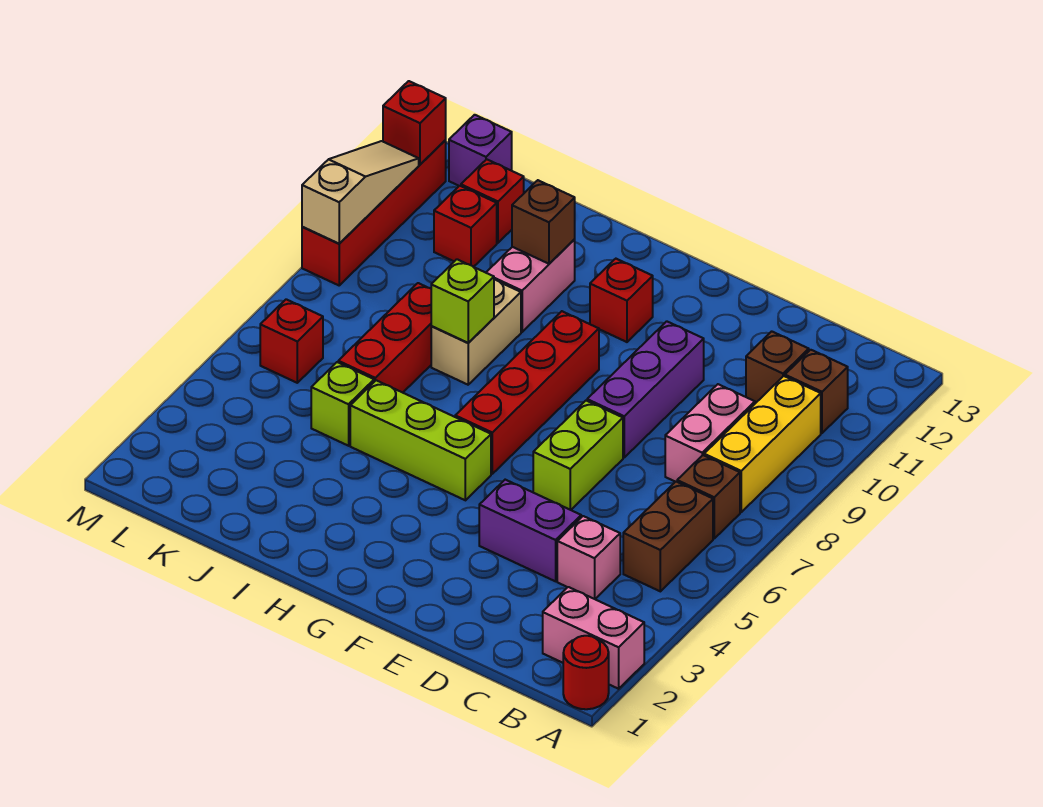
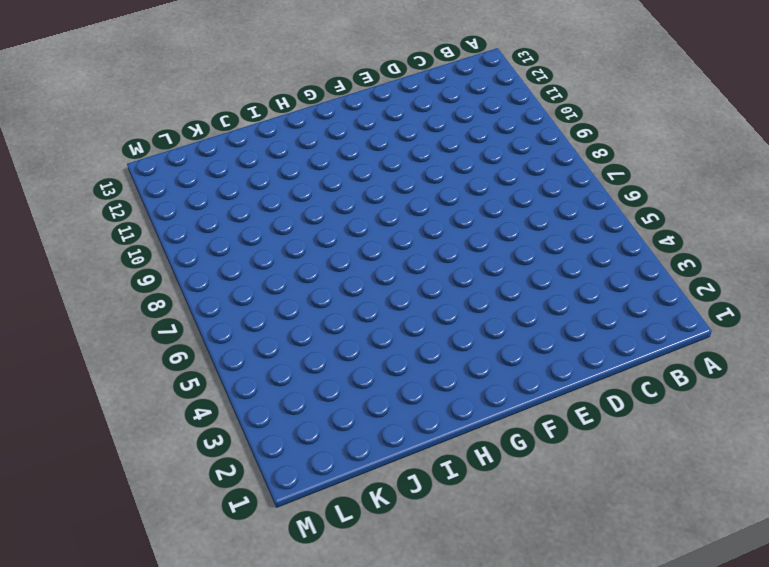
none -> red round brick A1 level 1
none -> pink brick A2:B2 level 1
none -> brown brick B5:B6 level 1

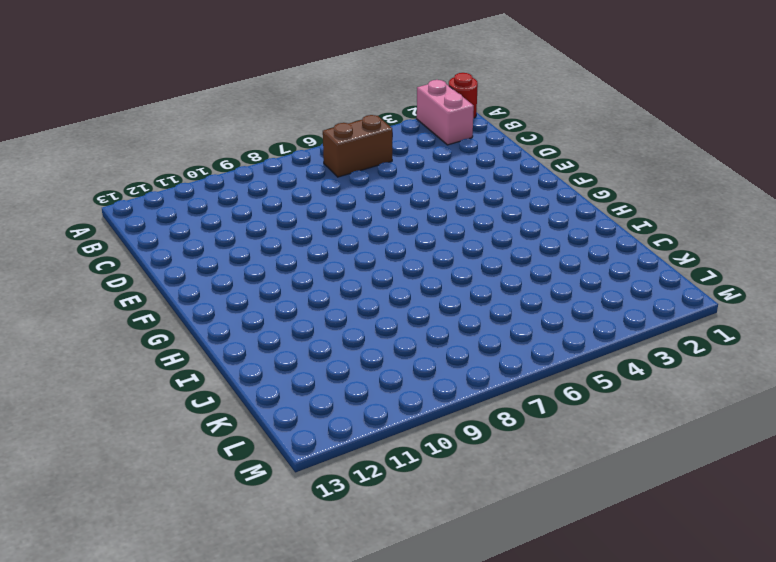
none -> brown brick B7 level 1
none -> yellow brick B8:B10 level 1
none -> brown brick B11 level 1

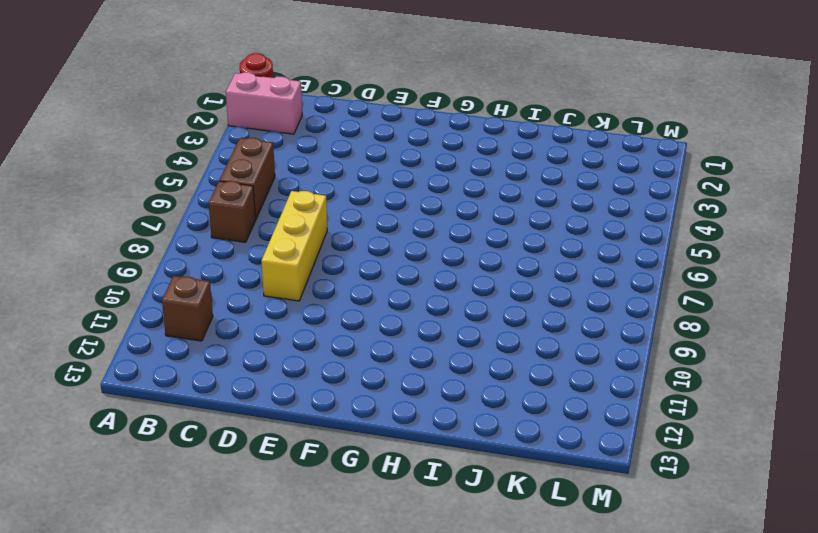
yellow brick D7:D9 level 1 -> yellow brick B8:B10 level 1
none -> pink brick C4 level 1
none -> pink brick C8:C9 level 1
none -> brown brick C11 level 1

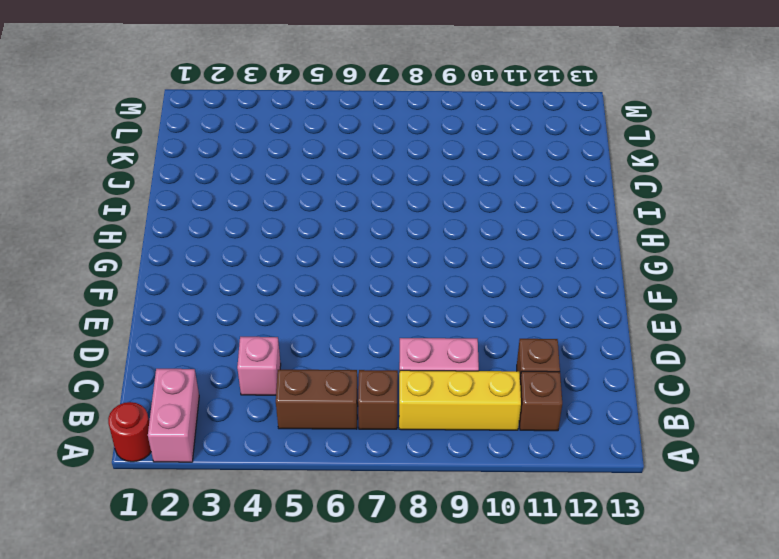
none -> purple brick D4:E4 level 1
none -> lime brick E6:E7 level 1
none -> purple brick E8:E10 level 1

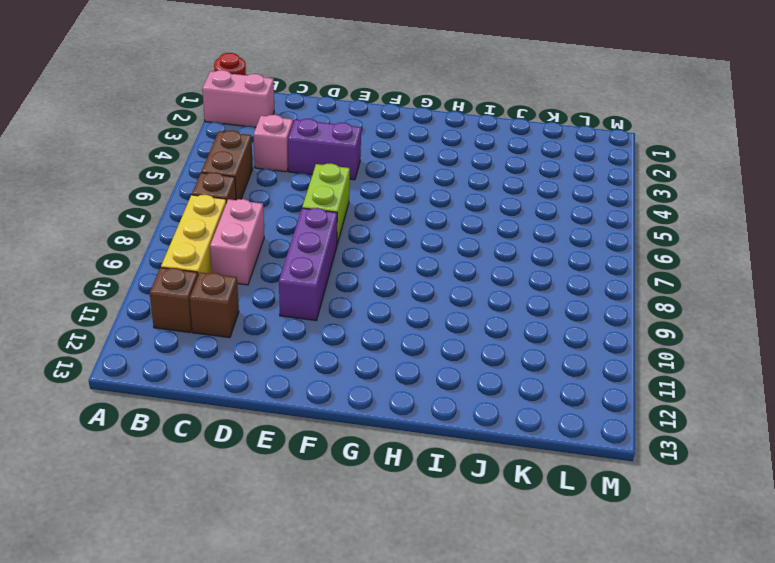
none -> lime brick G5:I5 level 1
none -> red brick G6:G9 level 1
none -> red brick G11 level 1

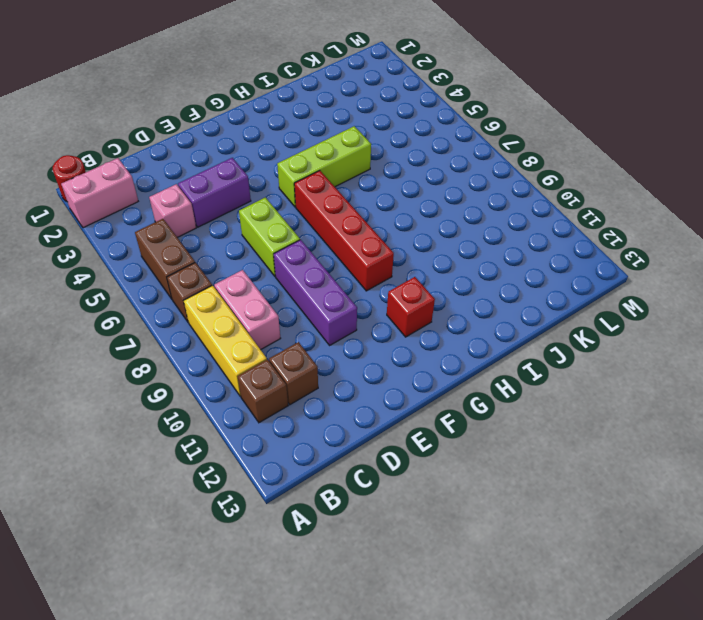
none -> tan brick I8:I9 level 1
none -> pink brick I10:I11 level 1
none -> lime brick J5 level 1

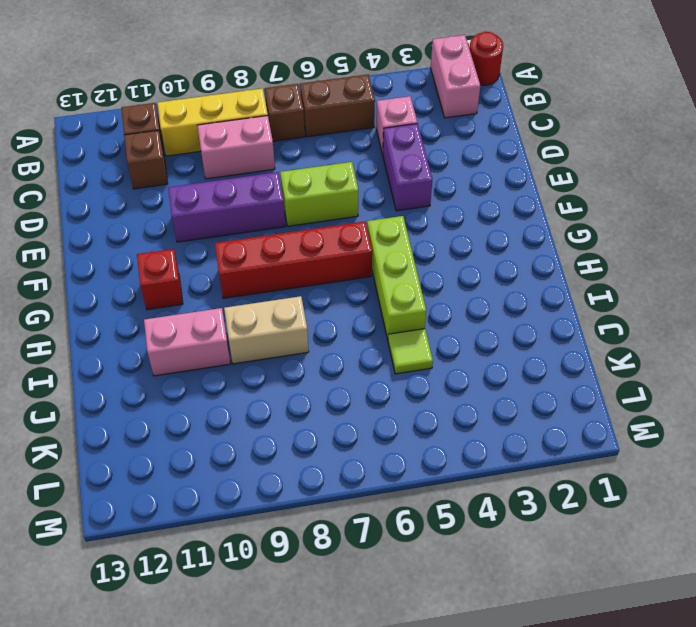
lime tile J5 level 1 -> lime brick J5 level 1
none -> red brick J6:J8 level 1
none -> red brick K11 level 1
none -> red brick K12 level 1

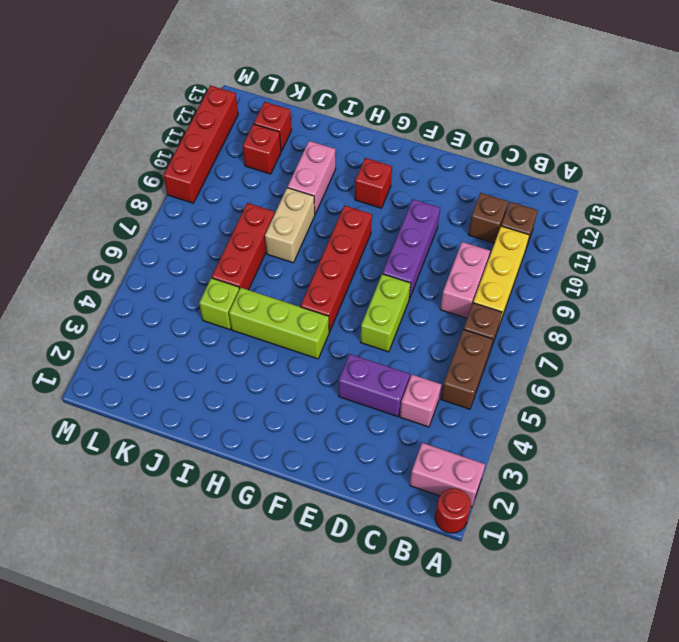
none -> red brick L6 level 1
none -> purple brick L13 level 1
none -> lime brick I8 level 2

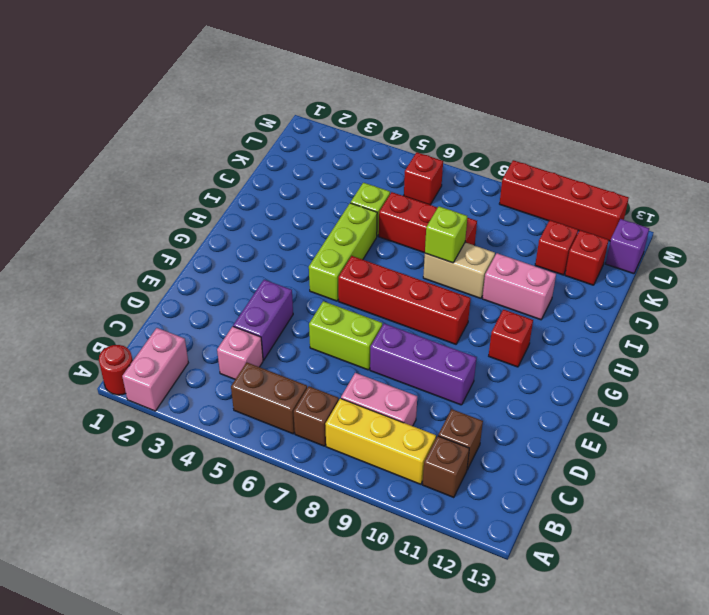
none -> brown brick I11 level 2
none -> tan slope M9:M11 level 2 top 9
none -> red brick M12 level 2

